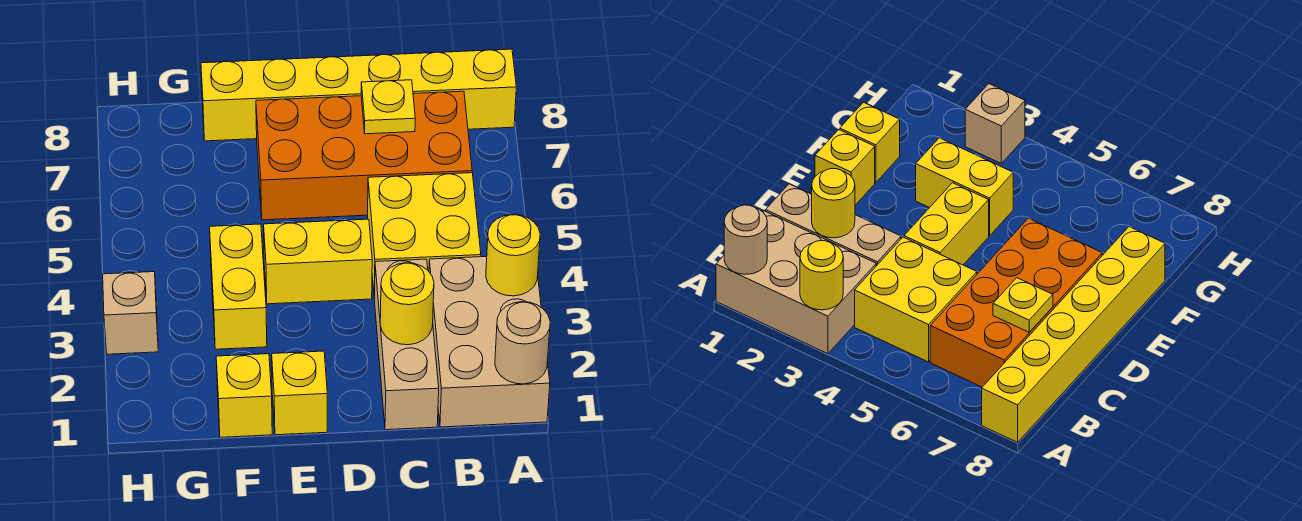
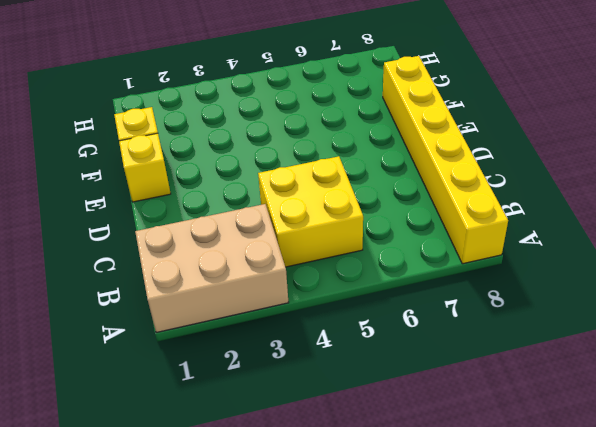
none -> orange brick B6:E7 level 1
none -> tan brick C1:C3 level 1
none -> yellow brick D4:E4 level 1

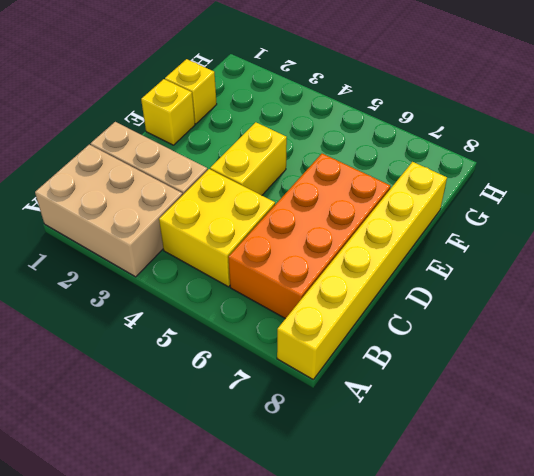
none -> yellow brick F3:F4 level 1
none -> tan brick H3 level 1
none -> tan round brick A1 level 2

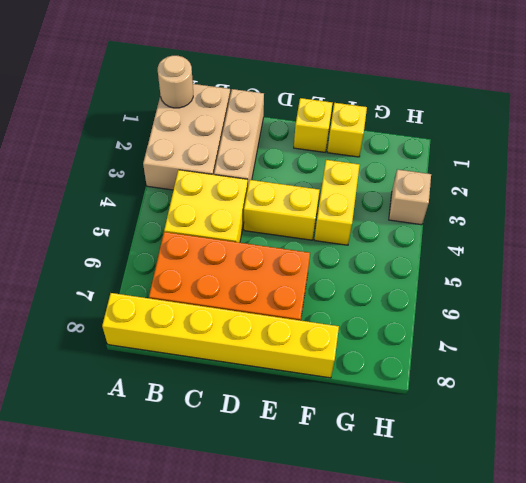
none -> yellow round brick A3 level 2
none -> yellow round brick C2 level 2
none -> yellow plate C7 level 2

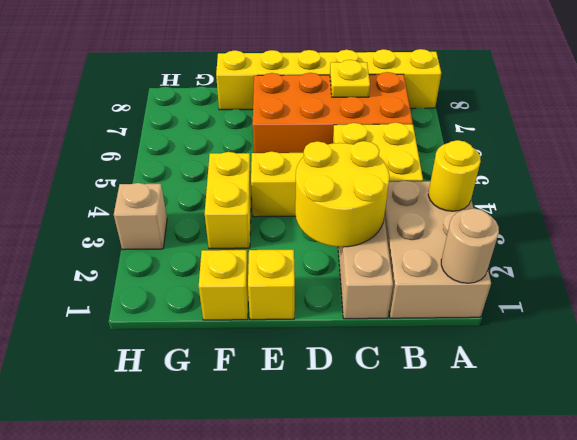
yellow round brick C2:D3 level 2 -> yellow round brick C2 level 2

